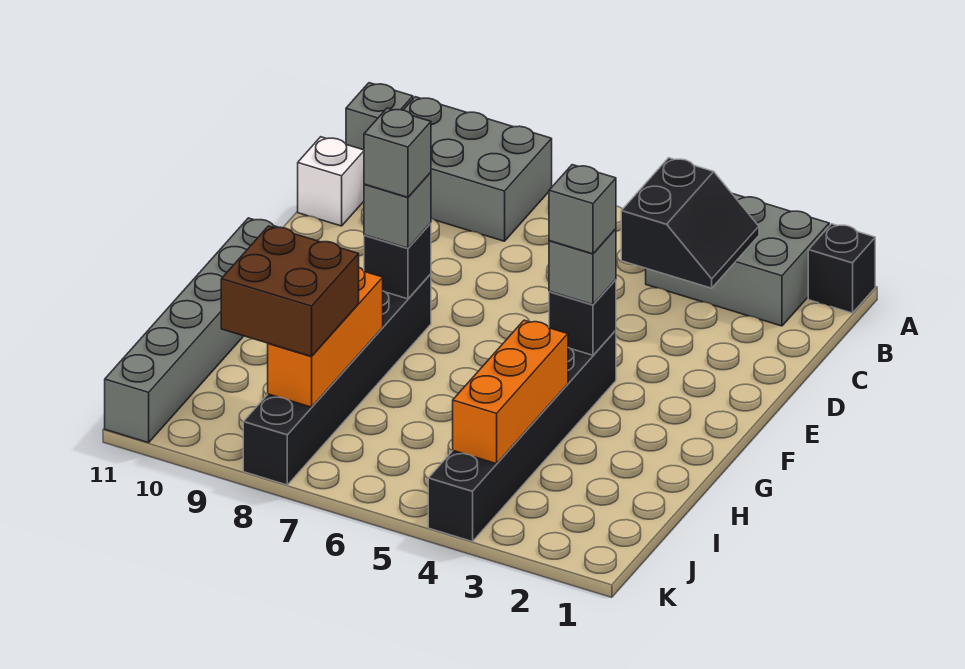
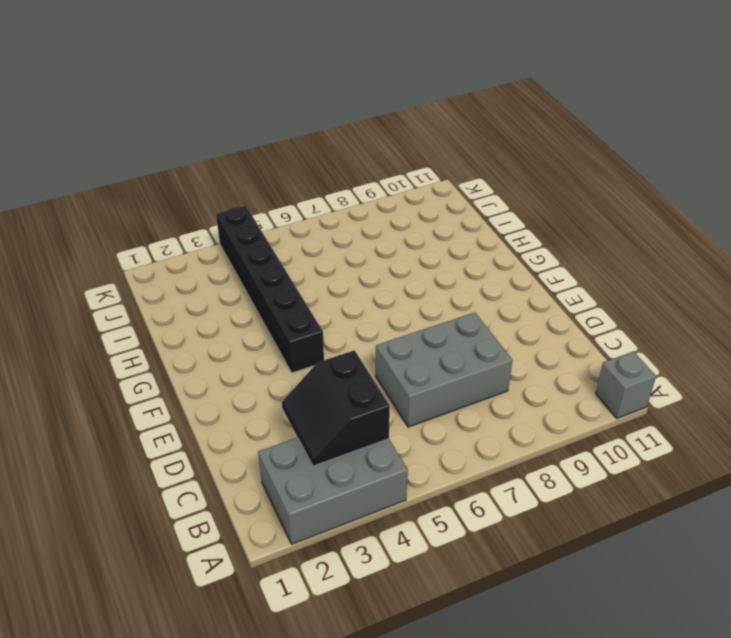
grey brick C6:D8 level 1 -> grey brick A8:B10 level 1
none -> black brick A1 level 1
none -> white brick C11 level 1
none -> black brick F8:K8 level 1

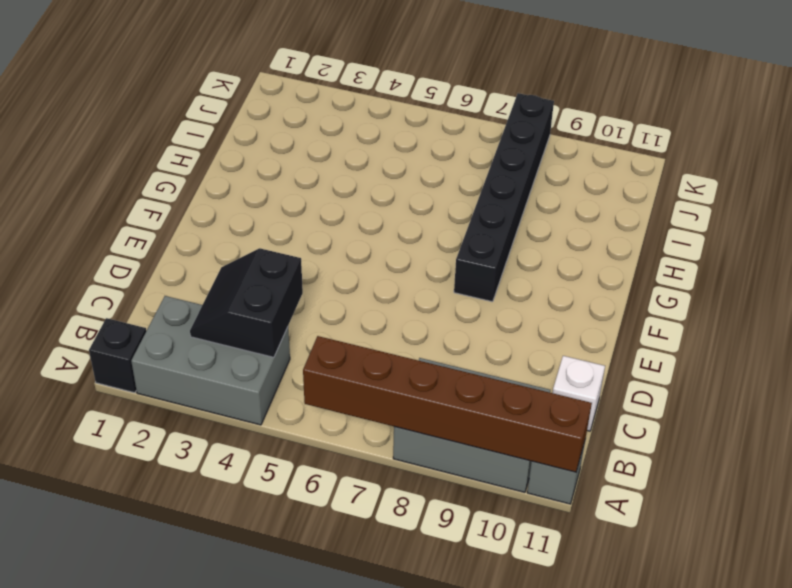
brown brick A6:A11 level 2 -> none
none -> black brick F4:K4 level 1
none -> grey brick F11:K11 level 1
none -> black brick F4 level 2

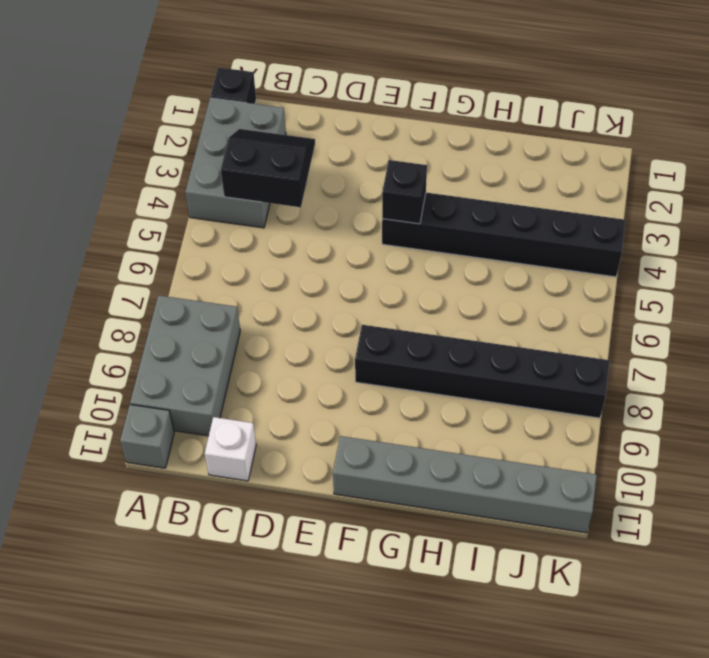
none -> black brick F8 level 2
none -> orange brick H4:J4 level 2
none -> orange brick H8:J8 level 2

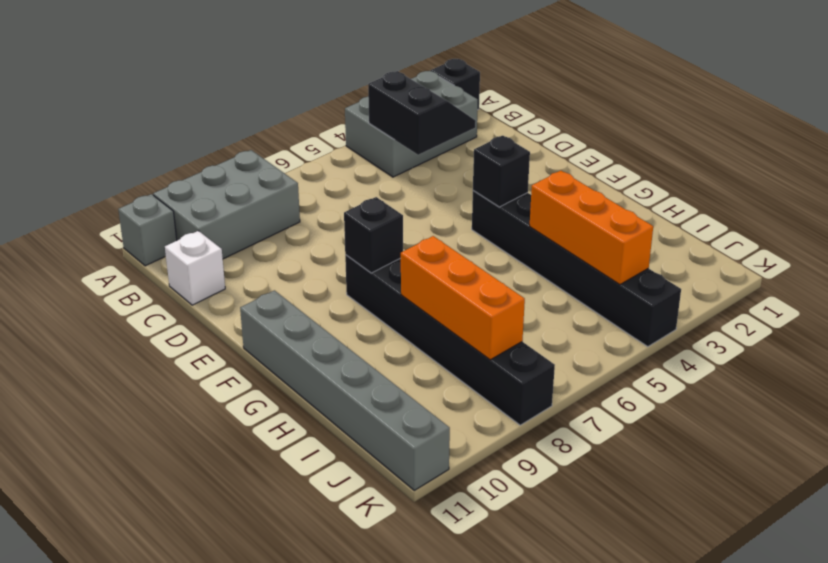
none -> grey brick F4 level 3
none -> grey brick F8 level 3
none -> brown brick I8:J9 level 3

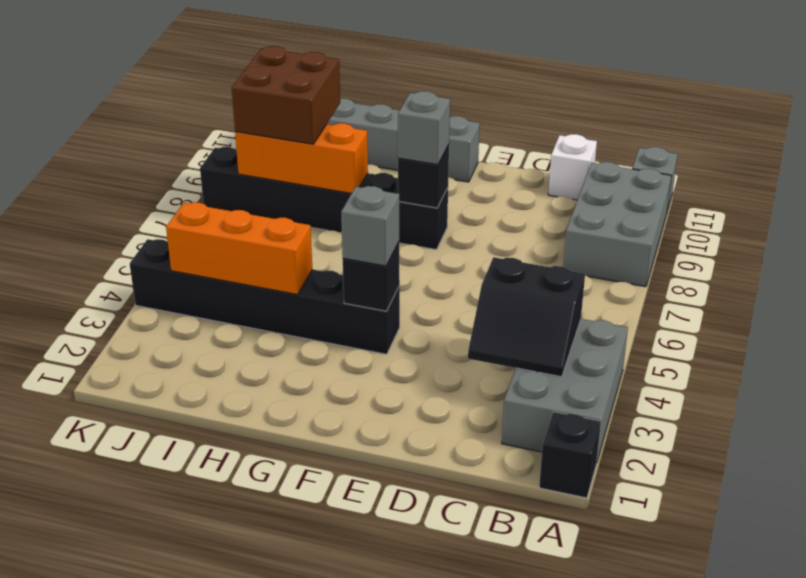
none -> grey brick F4 level 4
none -> grey brick F8 level 4

